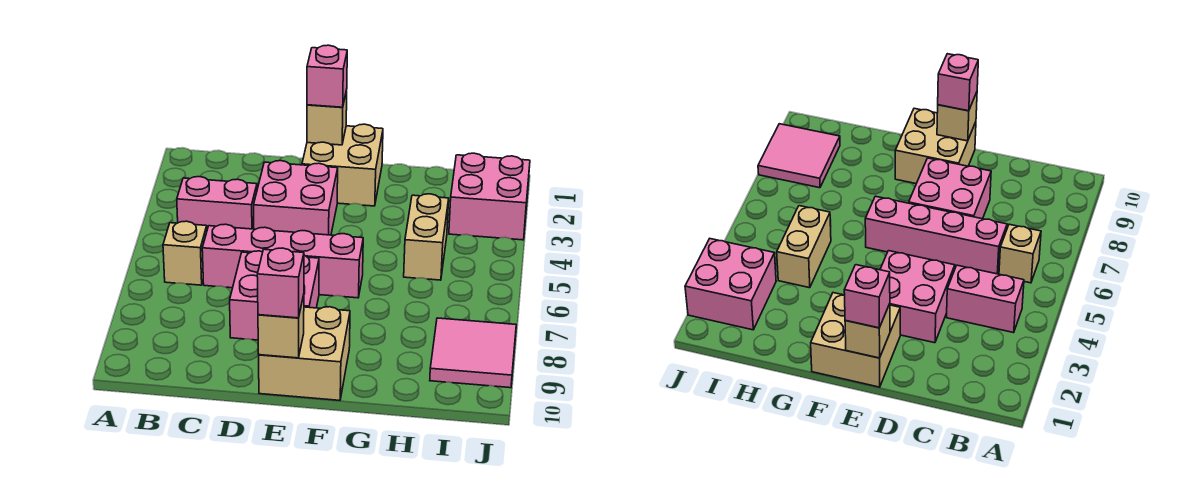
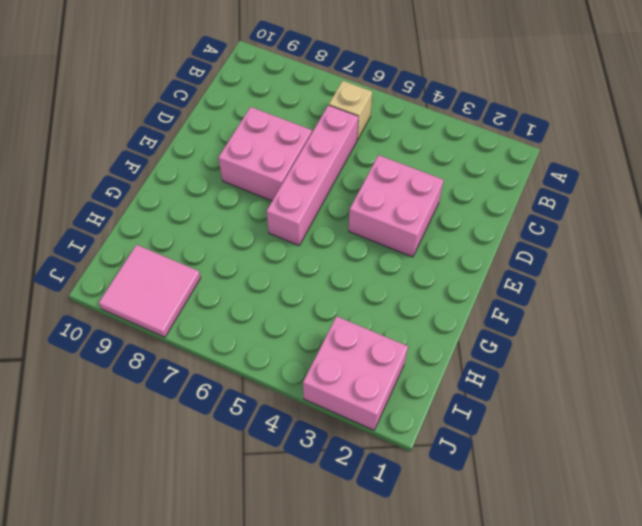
none -> pink brick B4:C4 level 1
none -> tan brick E1:F2 level 1
none -> tan brick E9:F10 level 1

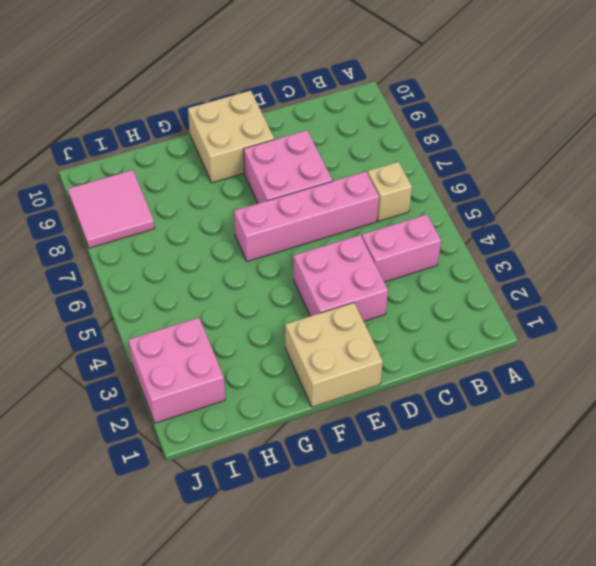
none -> tan brick H4:H5 level 1
none -> tan brick E1 level 2
none -> tan brick E10 level 2

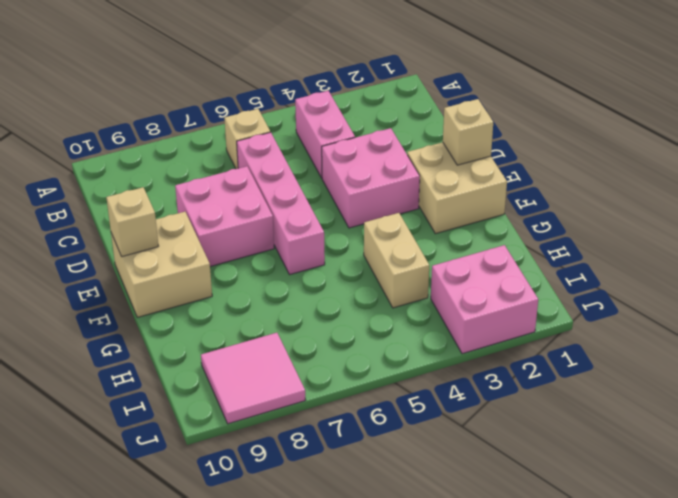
tan brick G4:H4 level 1 -> tan brick H4:H5 level 1
none -> pink brick E1 level 3
none -> pink brick E10 level 3

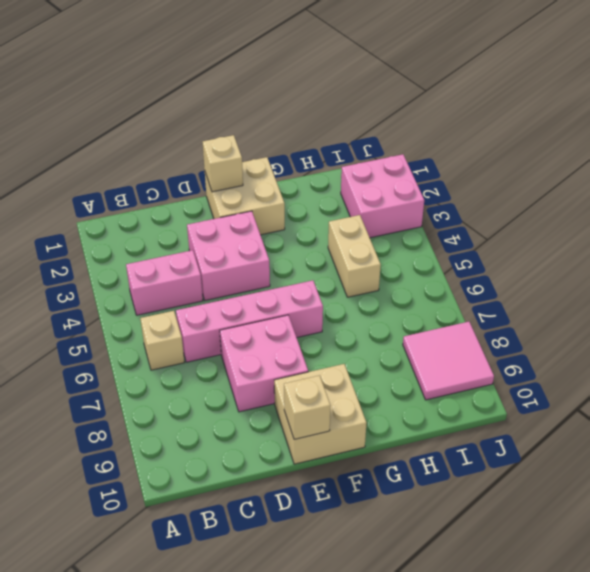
none -> pink brick E1 level 3
none -> pink brick E10 level 3

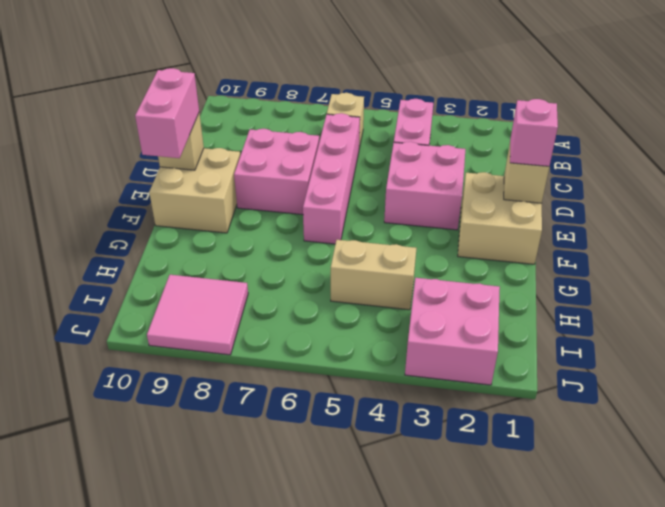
pink brick E10:F10 level 3 -> pink brick E10 level 3

